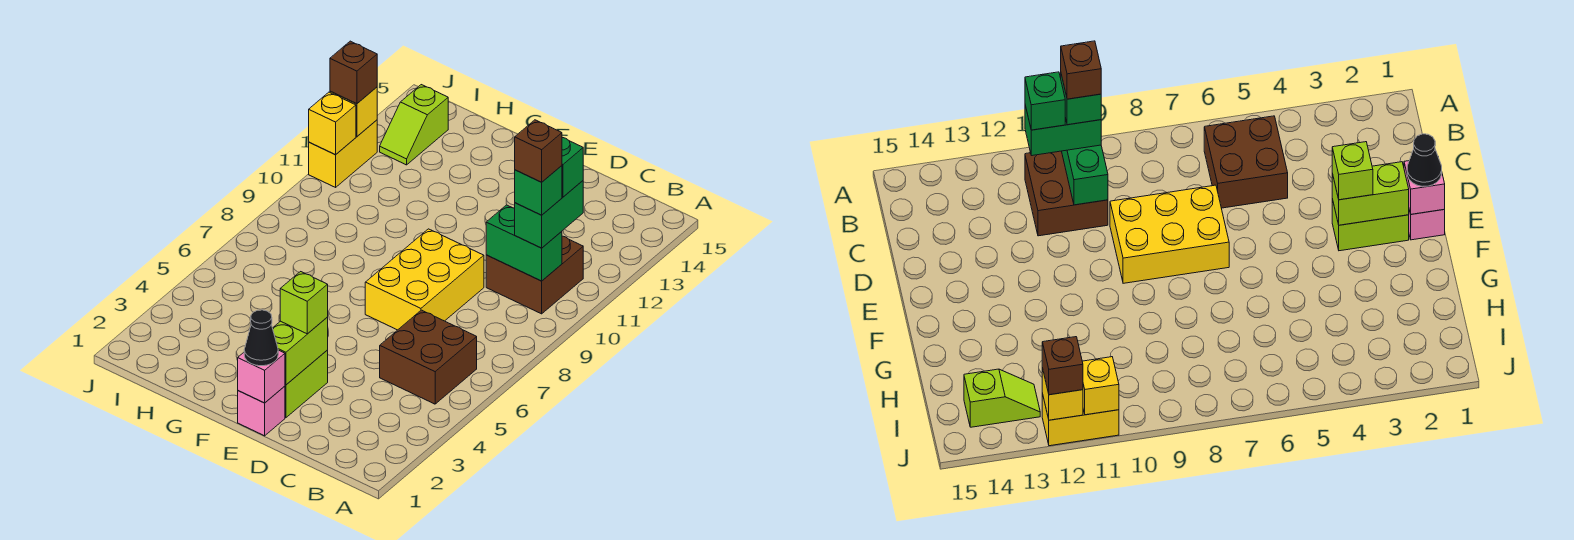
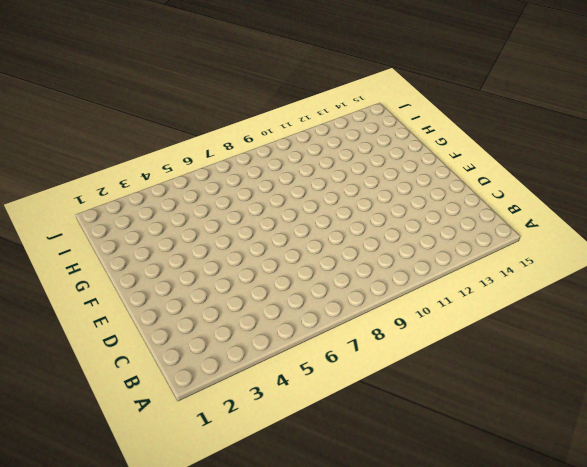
none -> brown brick B5:C6 level 1
none -> brown brick B10:C11 level 1
none -> yellow brick D7:E9 level 1

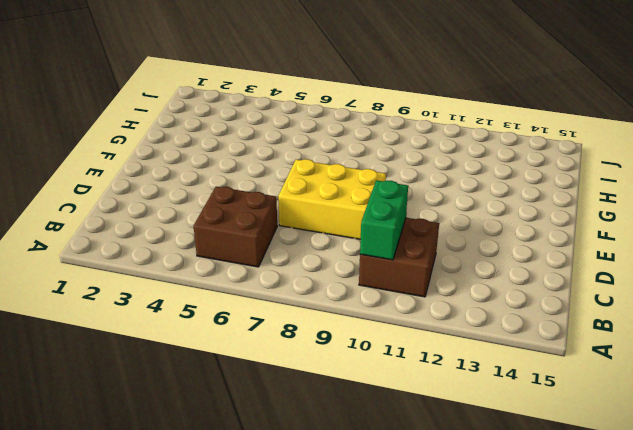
none -> pink brick E1 level 1
none -> lime brick E2:E3 level 1
none -> lime slope I13:I14 level 1 top 14

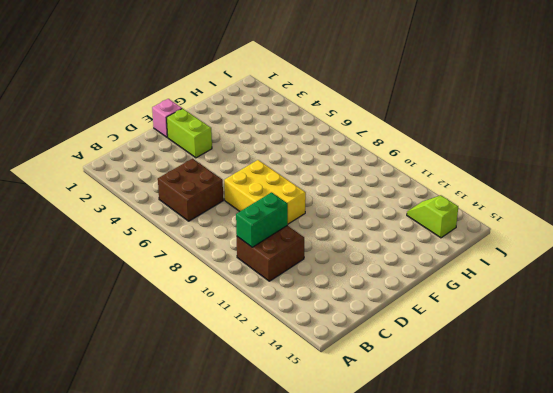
none -> yellow brick J11:J12 level 1
none -> pink brick E1 level 2
none -> lime brick E2:E3 level 2

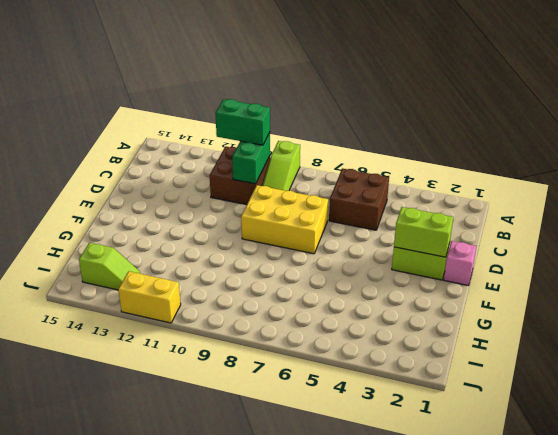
lime slope A9:C9 level 1 top A -> none
none -> pink brick E1 level 2
none -> yellow brick J11 level 2
none -> yellow brick J12 level 2

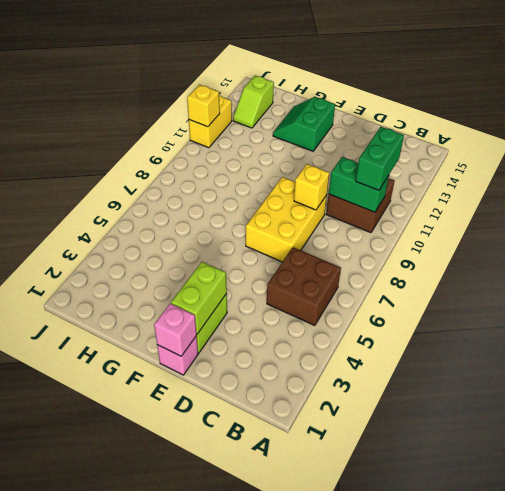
yellow brick D9 level 2 -> yellow brick J12 level 2
green slope F13:G14 level 1 top F -> none
none -> black cone E1 level 3
none -> lime brick E3 level 3
none -> brown brick J12 level 3

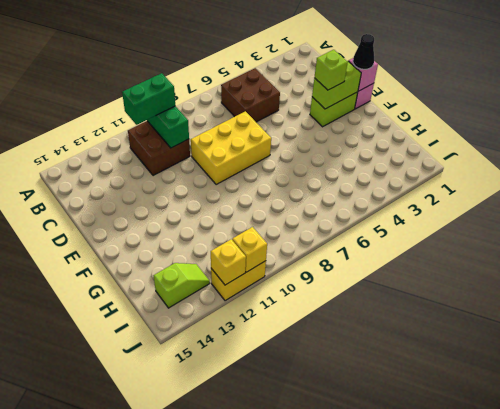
none -> brown brick J12 level 3
none -> green brick B10 level 4
none -> green brick B11 level 4

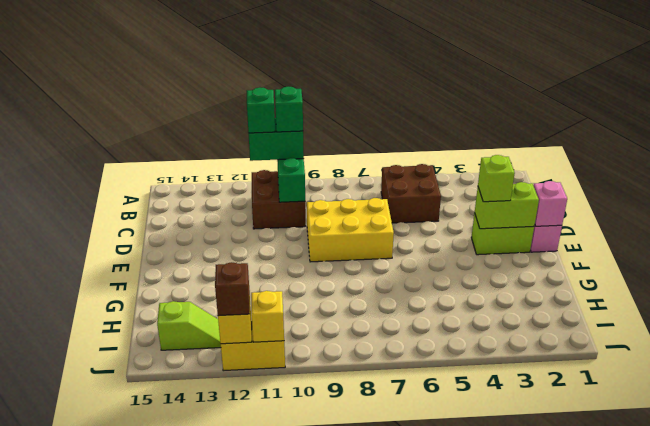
none -> black cone E1 level 3
none -> brown brick B10 level 5

